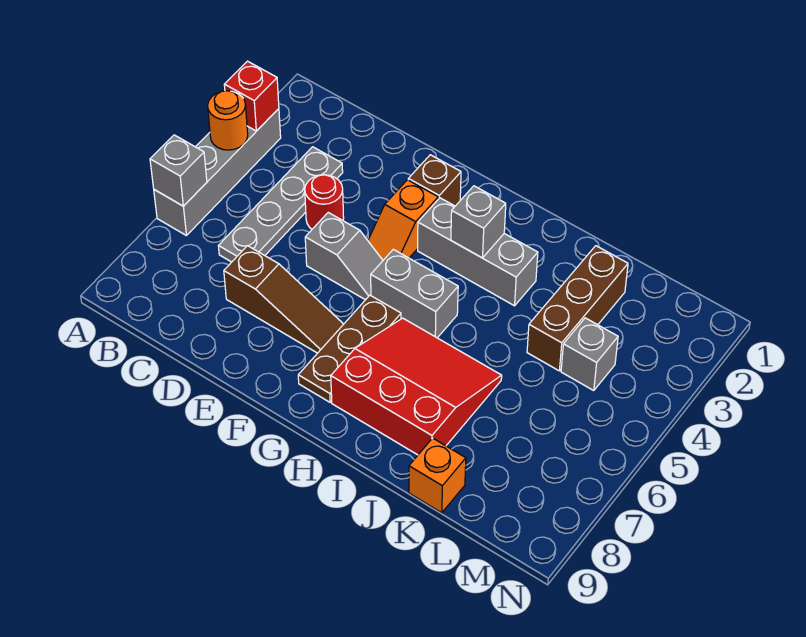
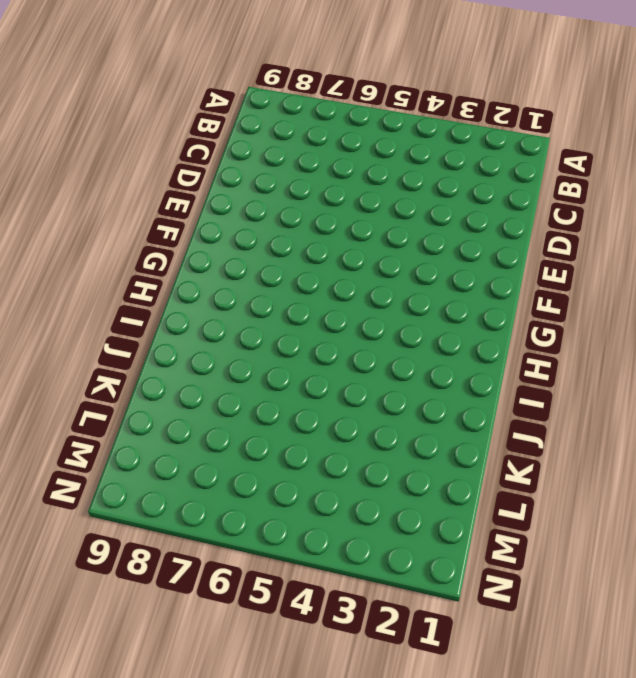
none -> grey brick A3:A6 level 1
none -> grey plate C3:C6 level 1
none -> red round brick D4 level 1

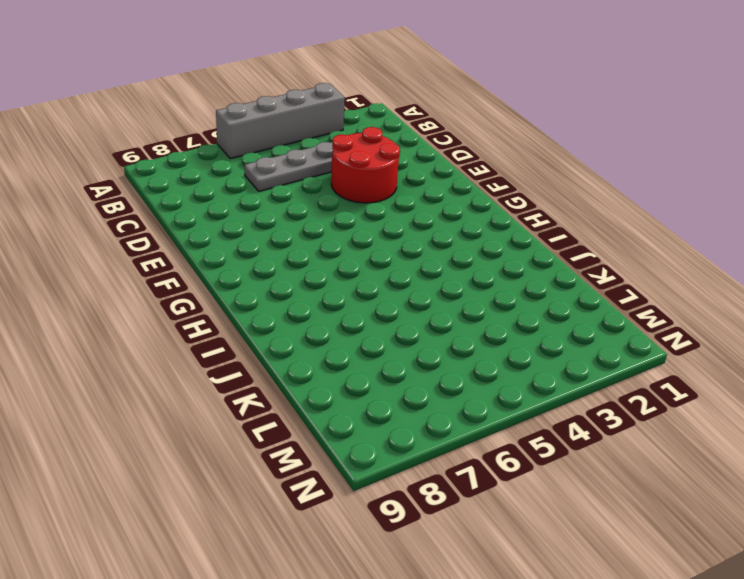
red round brick D3:E4 level 1 -> red round brick D4 level 1
none -> brown slope D7:F7 level 1 top D
none -> grey slope E5:F5 level 1 top E
none -> brown brick F2 level 1

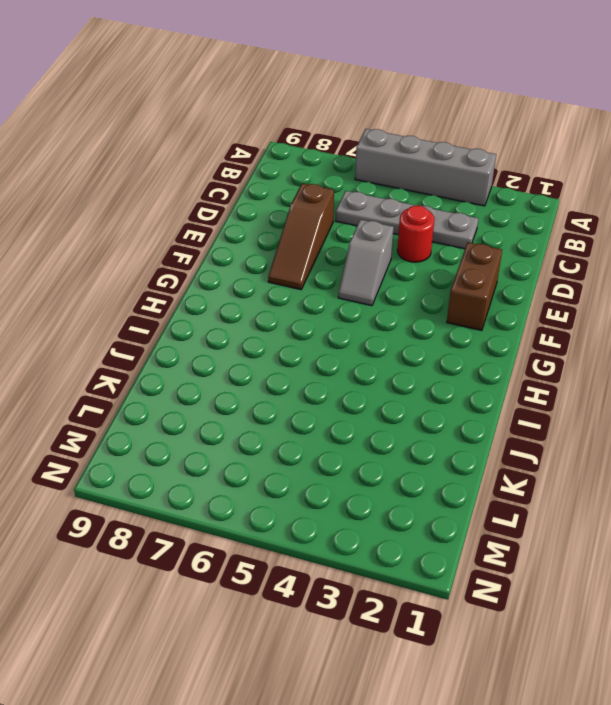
brown brick E2:F2 level 1 -> brown brick F2 level 1
none -> orange slope F3:F4 level 1 top 3
none -> grey brick G3:I3 level 1
none -> grey brick G5:H5 level 1

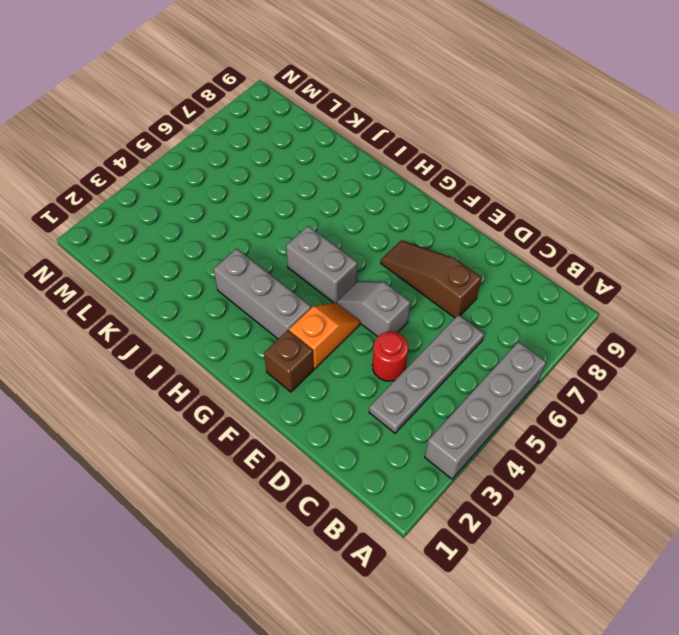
none -> brown plate G6:G8 level 1
none -> red slope H6:J8 level 1 top 8
none -> brown brick K2:K4 level 1

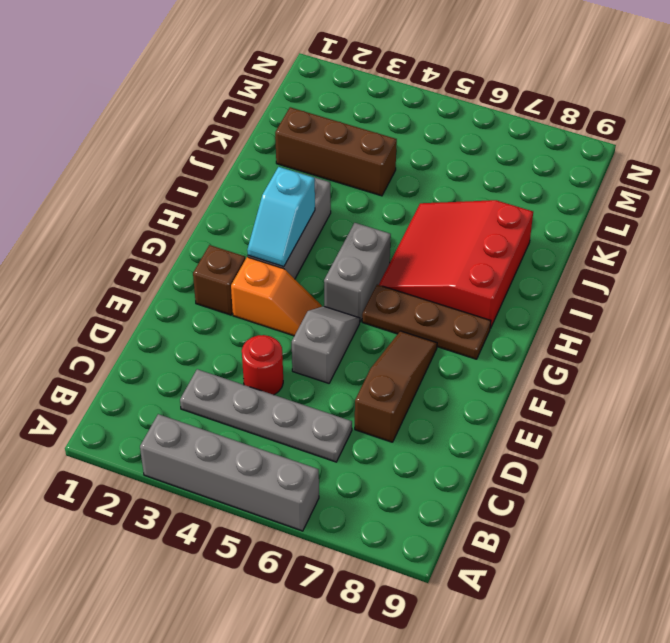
cyan slope G3:H3 level 2 top H -> grey brick H3 level 2
none -> orange brick K9 level 1
none -> grey brick L4 level 1
none -> red brick A3 level 2

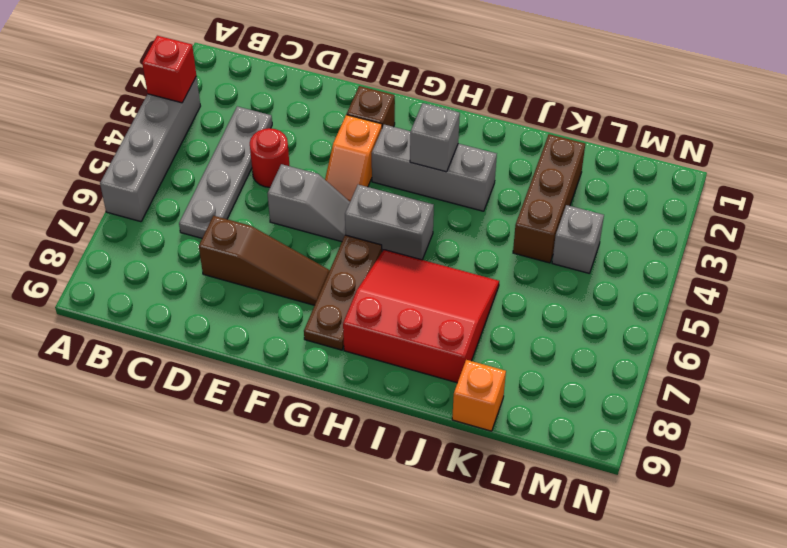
none -> orange round brick A4 level 2
none -> grey brick A6 level 2

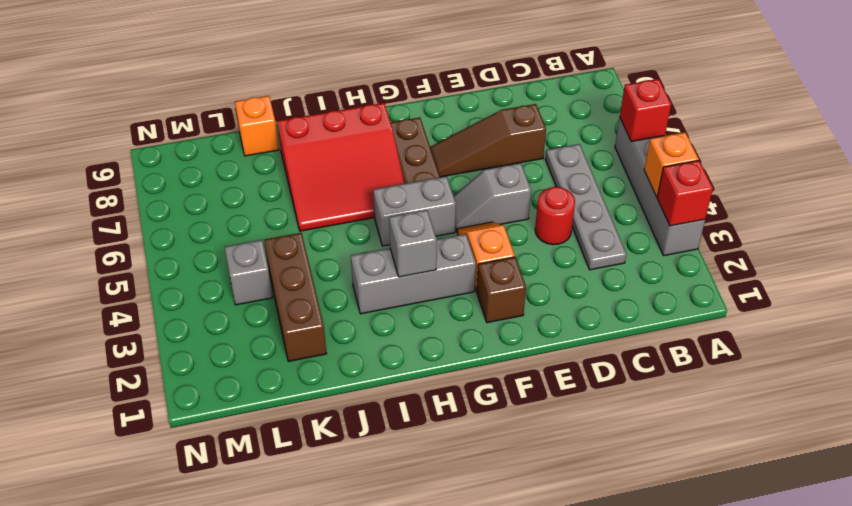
orange brick A4 level 2 -> orange round brick A4 level 2
red brick A6 level 2 -> grey brick A6 level 2

